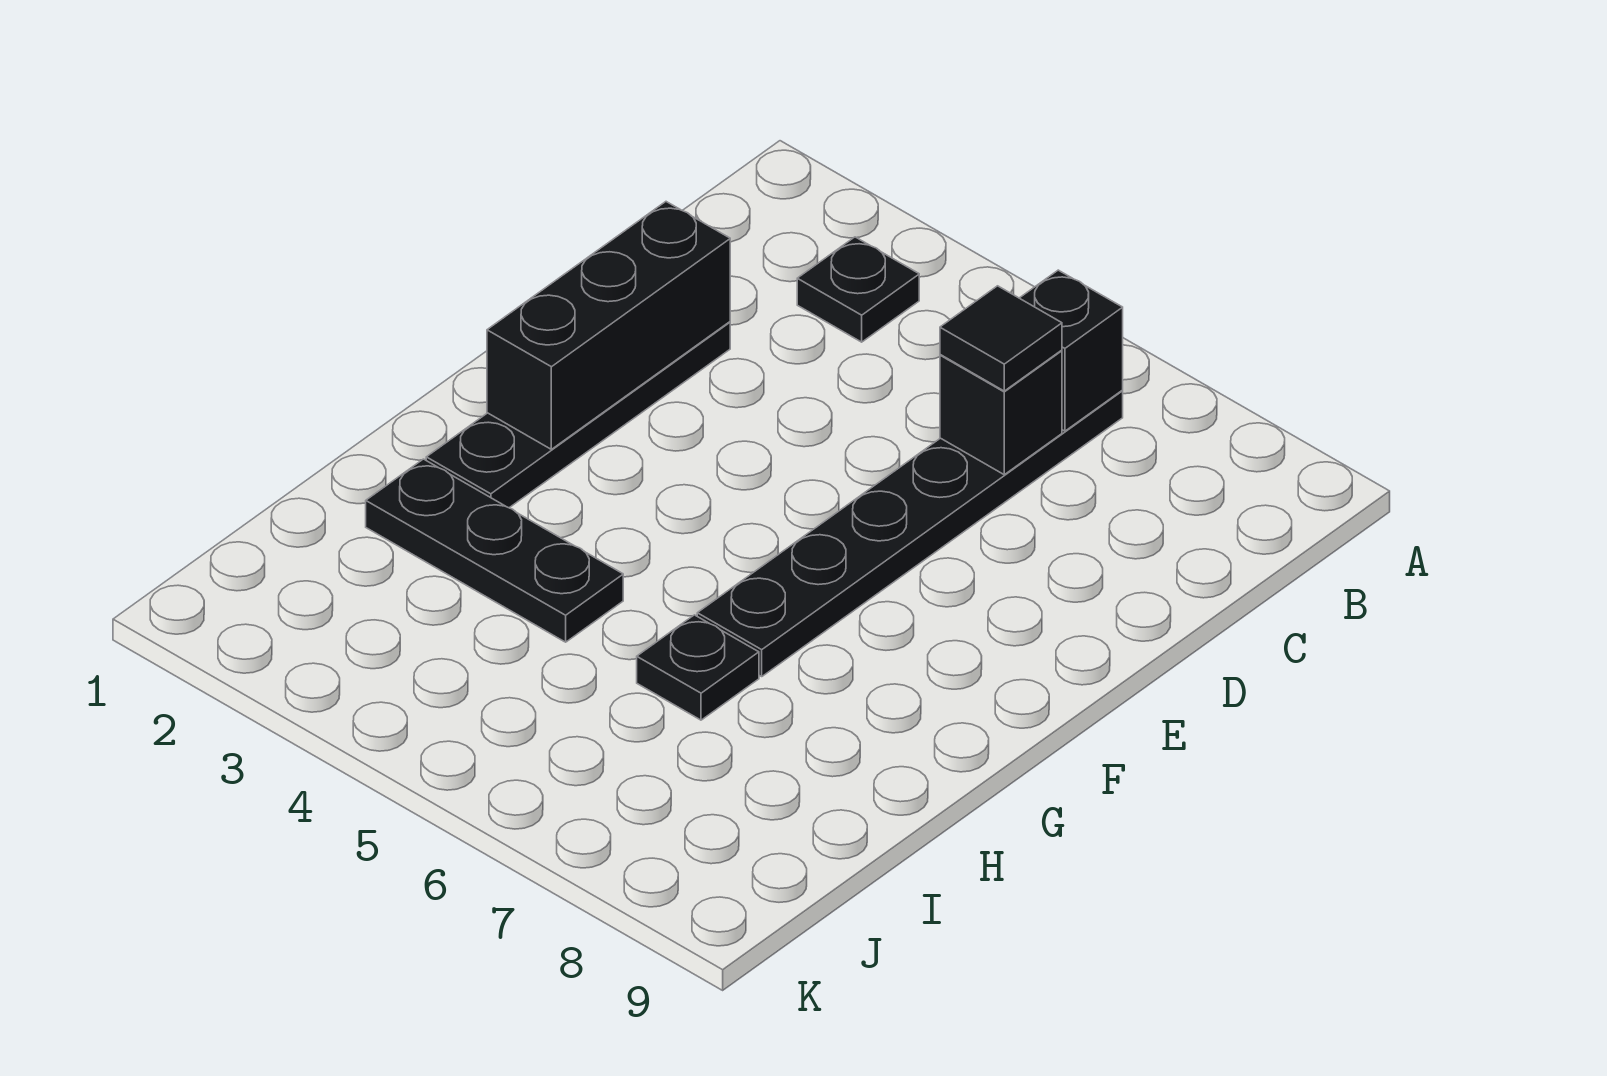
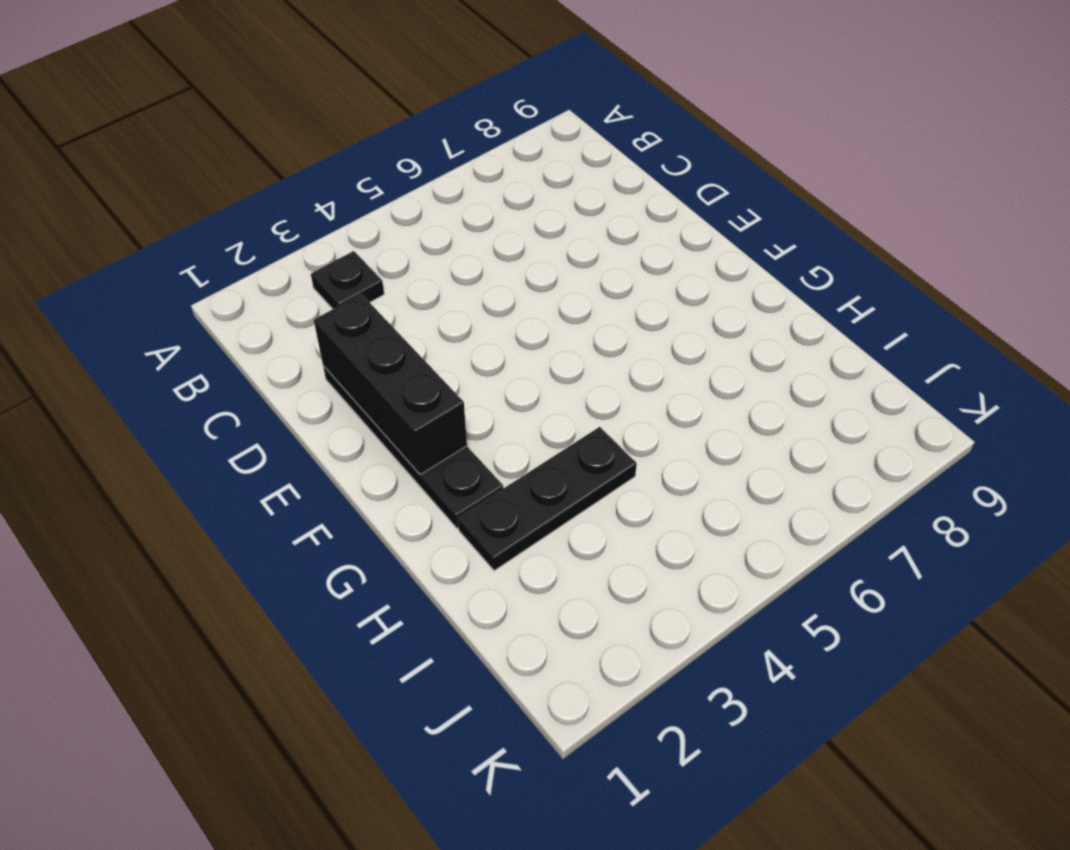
none -> black plate B6:G6 level 1
none -> black plate H6 level 1

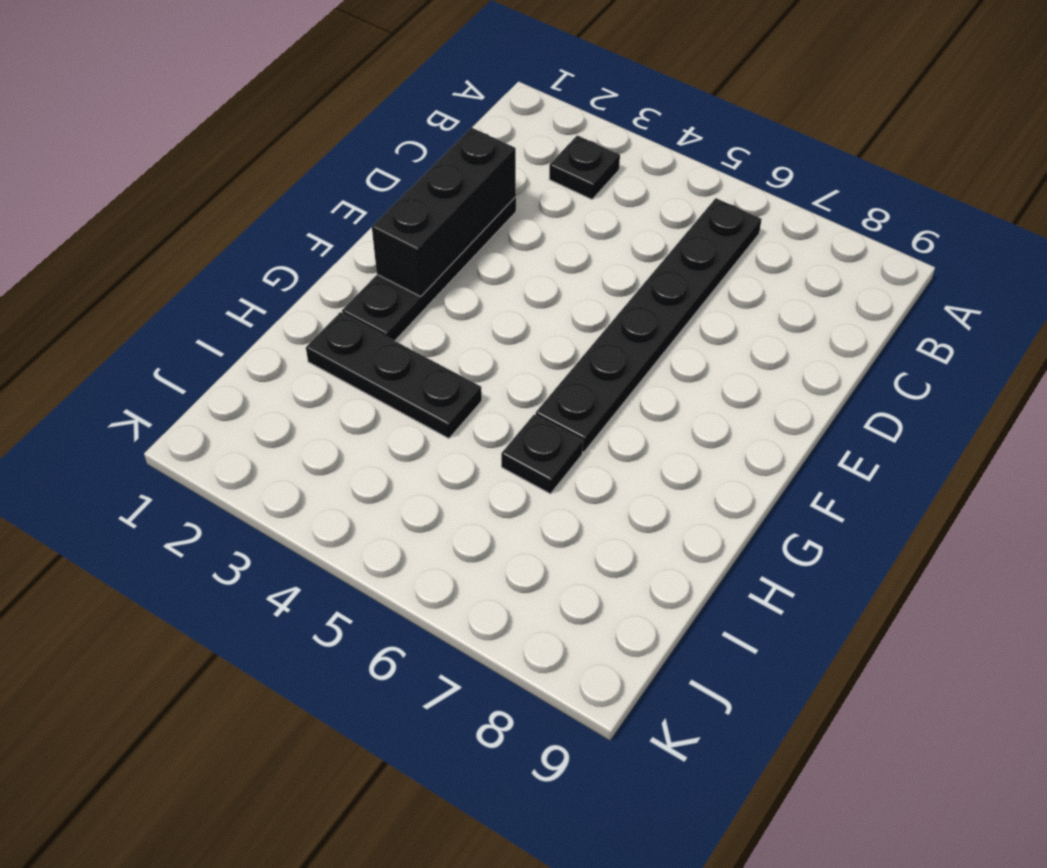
none -> black brick B6 level 2
none -> black brick C6 level 2

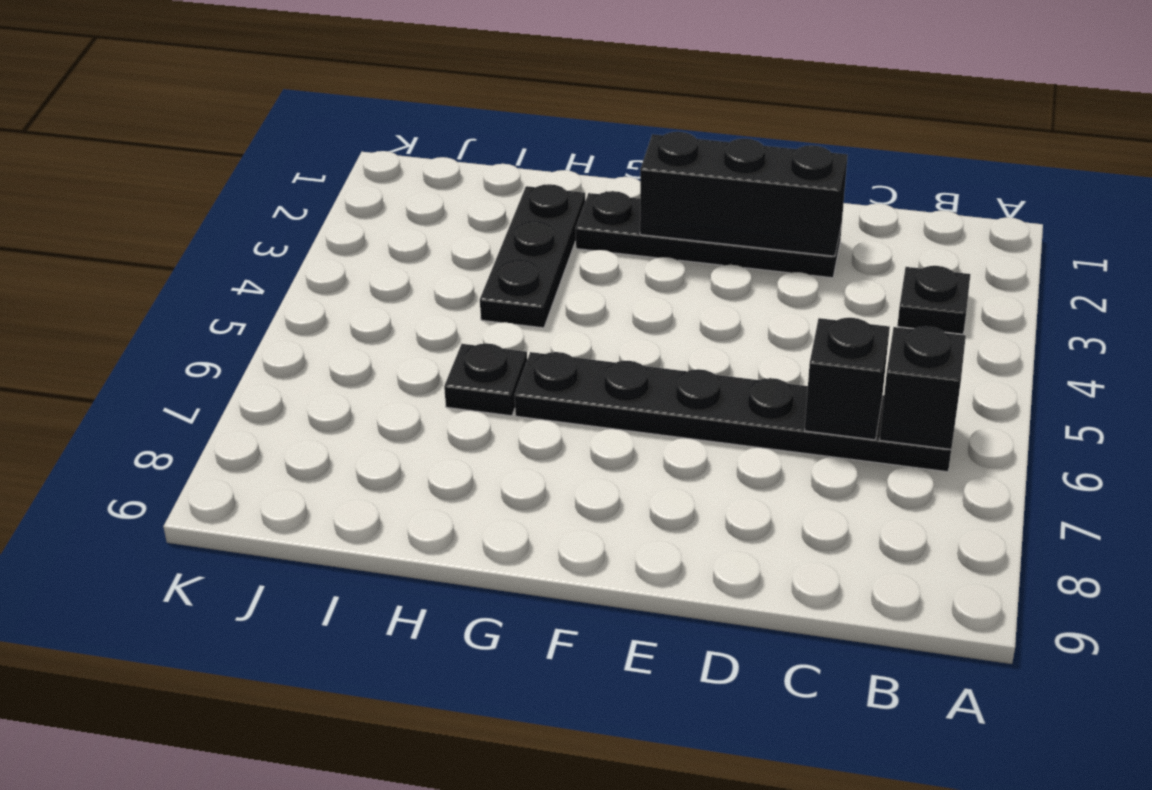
none -> black tile C6 level 3

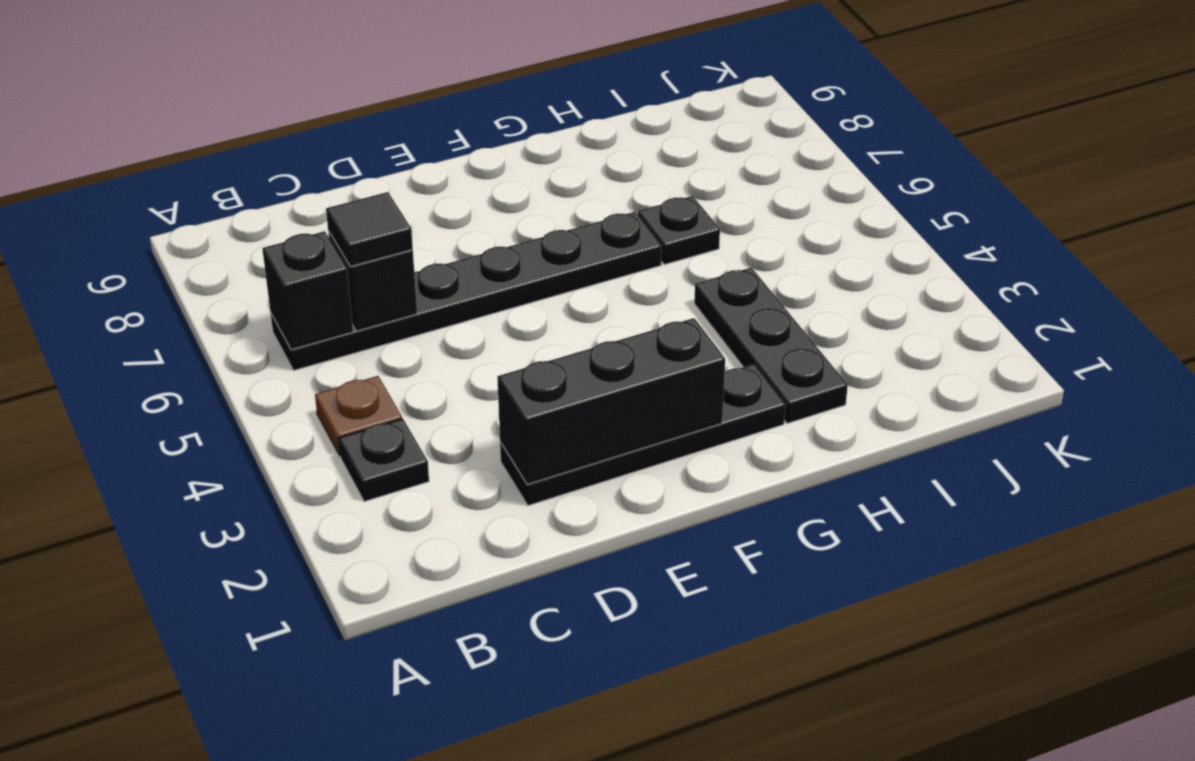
brown plate B4 level 1 -> none

